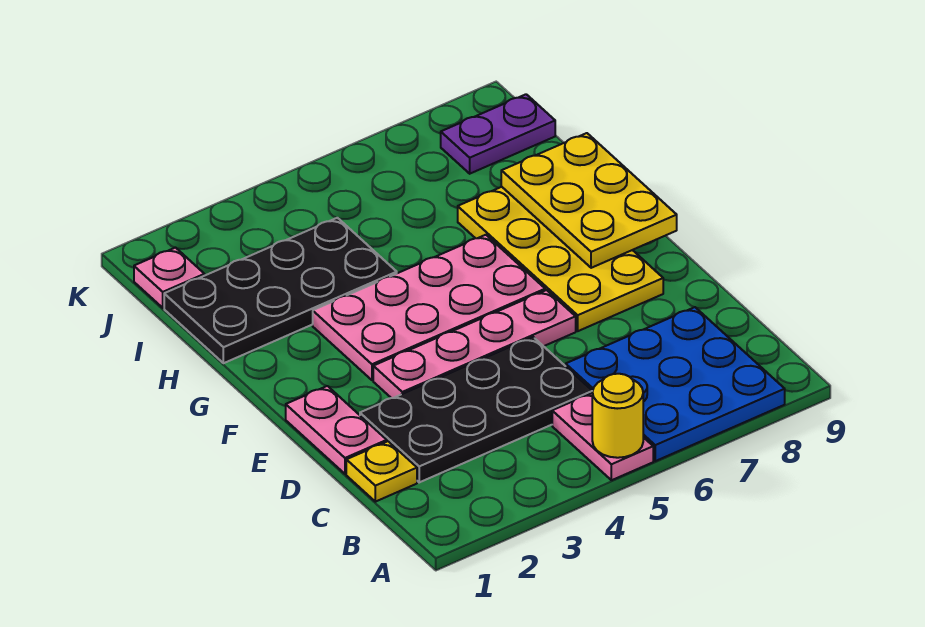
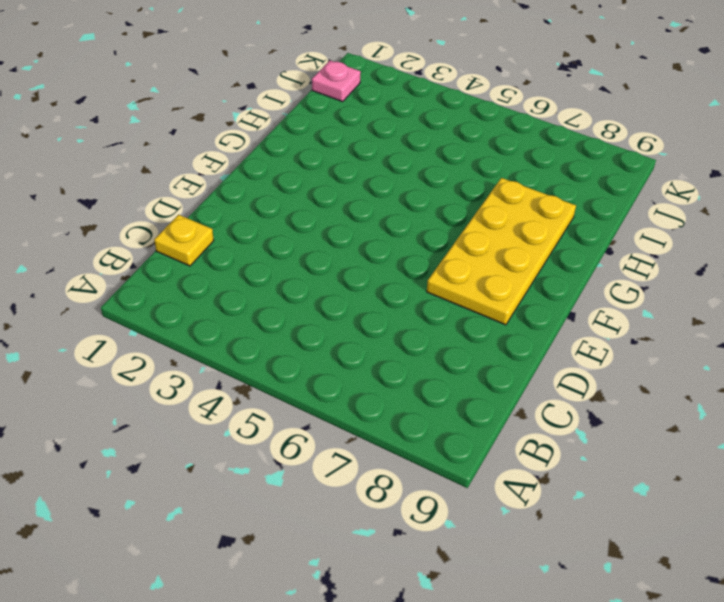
none -> pink plate A5:B5 level 1
none -> blue plate A6:C8 level 1
none -> black plate C2:D5 level 1

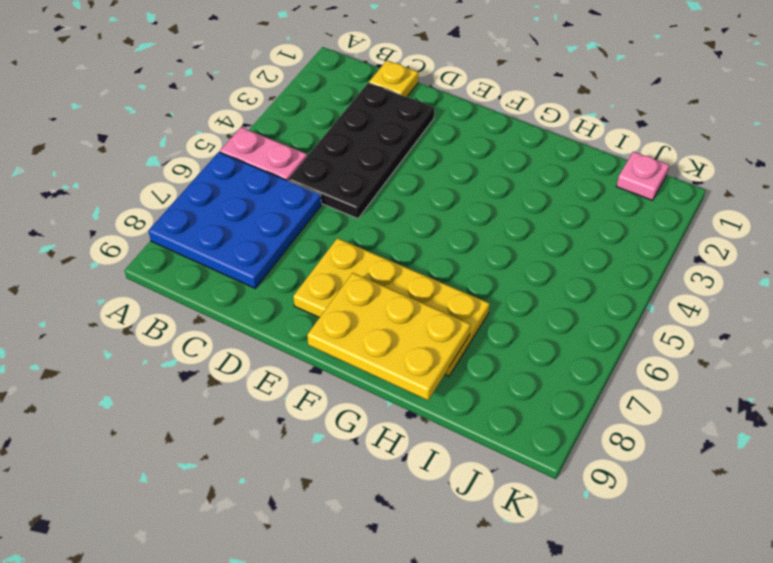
none -> pink plate D1:E1 level 1
none -> pink plate E3:E6 level 1
none -> pink plate F3:G6 level 1

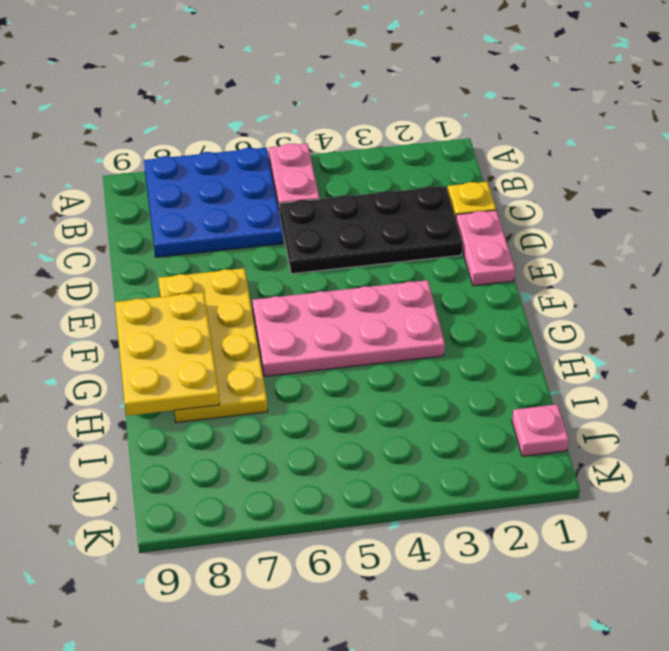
none -> pink plate E3:E6 level 1
none -> black plate H1:I4 level 1
none -> purple plate J8:J9 level 1

